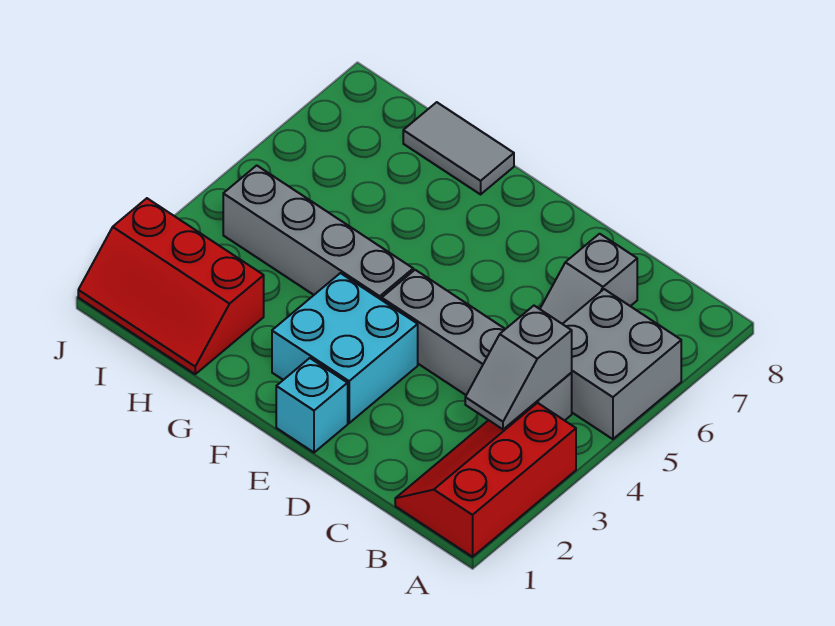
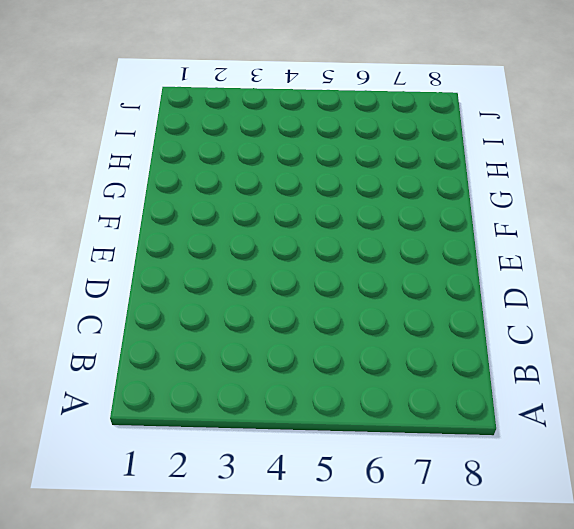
none -> red slope A1:B3 level 1 top A
none -> grey brick A5:B6 level 1

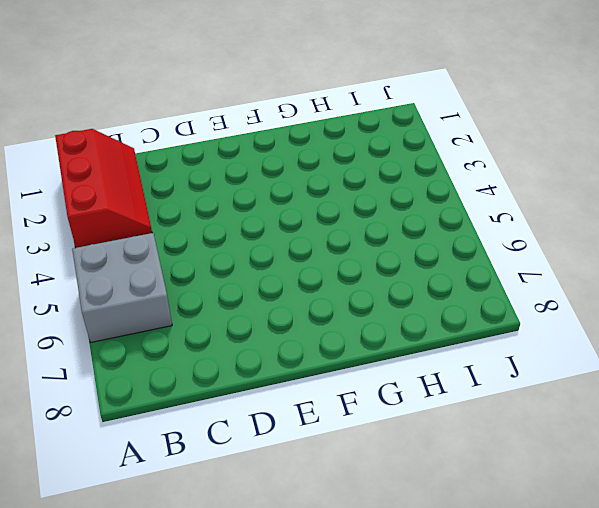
none -> grey brick B4:E4 level 1
none -> grey slope C6:C7 level 1 top 7

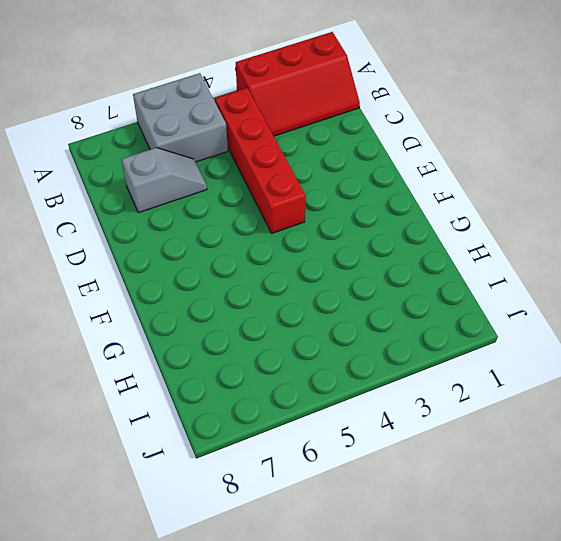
red brick B4:E4 level 1 -> grey brick B4:E4 level 1
none -> cyan brick E1 level 1
none -> cyan brick E2:F3 level 1

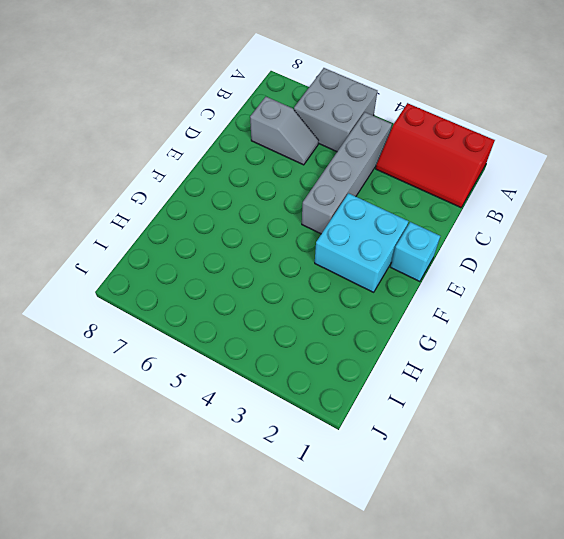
none -> grey brick F4:I4 level 1
none -> grey tile G8:H8 level 1

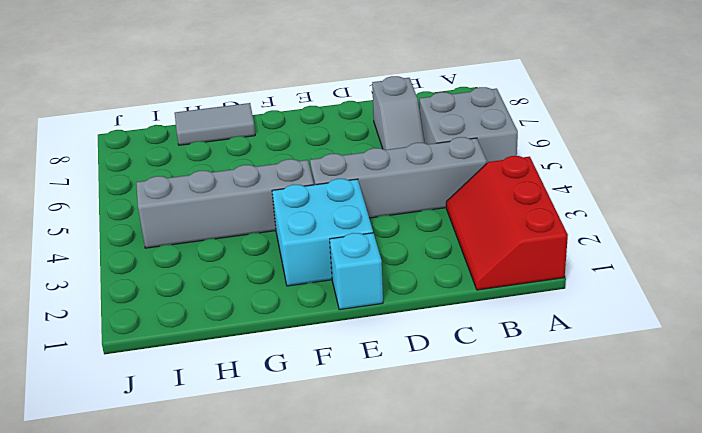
none -> red slope H1:J2 level 1 top 2
none -> grey slope B3:B4 level 2 top 4

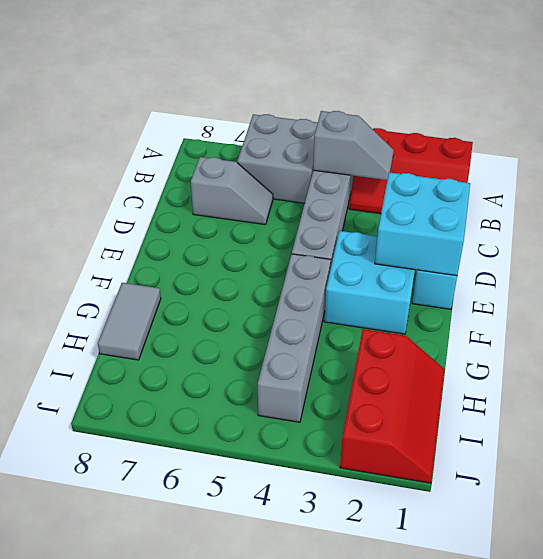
cyan brick D1:E2 level 2 -> none

